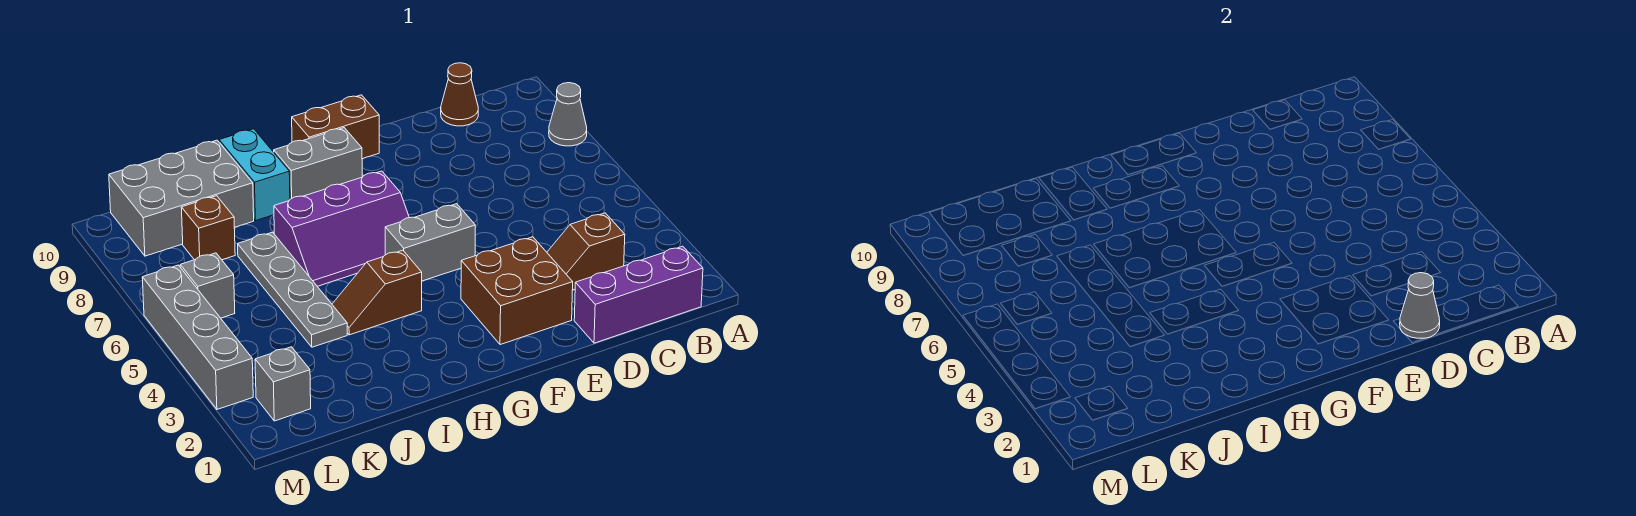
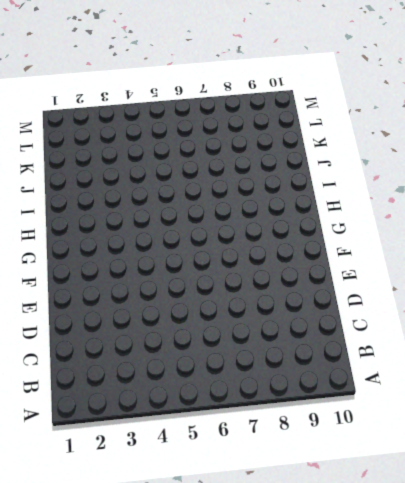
none -> grey cone A8 level 1
none -> purple brick B1:D1 level 1
none -> brown slope C3:D3 level 1 top C

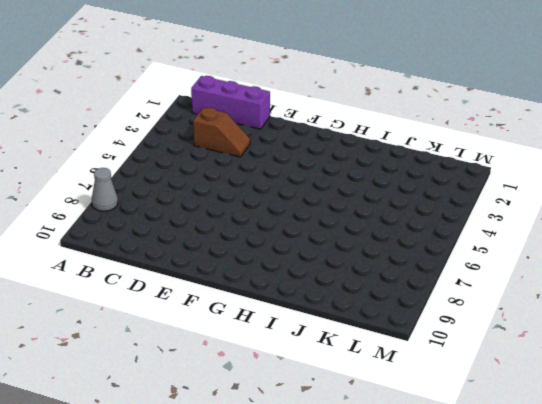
none -> brown cone C10 level 1
none -> brown brick E2:F3 level 1
none -> grey brick F5:G5 level 1

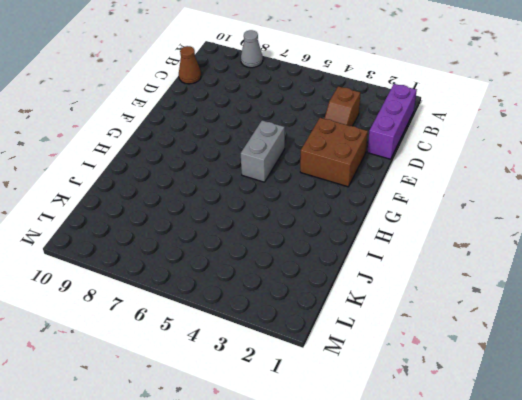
none -> brown brick F10:G10 level 1
none -> purple slope G6:I7 level 1 top 7
none -> grey brick G9:H9 level 1

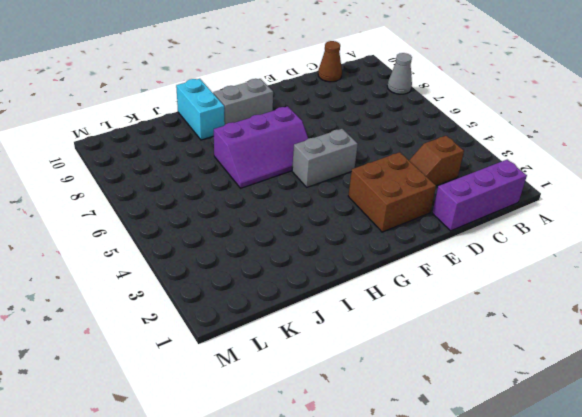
none -> brown brick F10:G10 level 1
none -> brown slope H4:I4 level 1 top H
none -> grey plate J4:J7 level 1

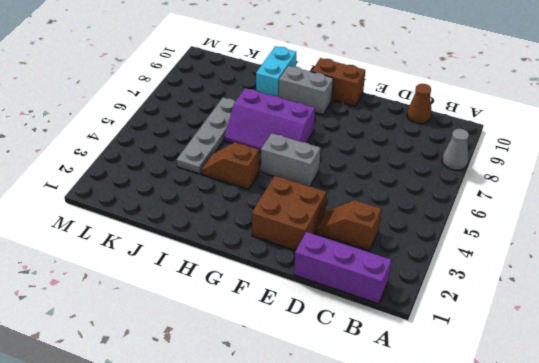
none -> grey brick J9:L10 level 1
none -> brown brick K8 level 1
none -> grey brick L2 level 1

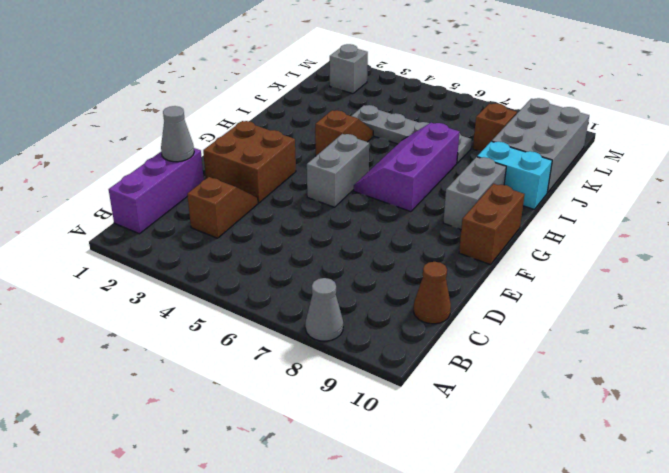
none -> grey brick L6 level 1
none -> grey brick M3:M6 level 1

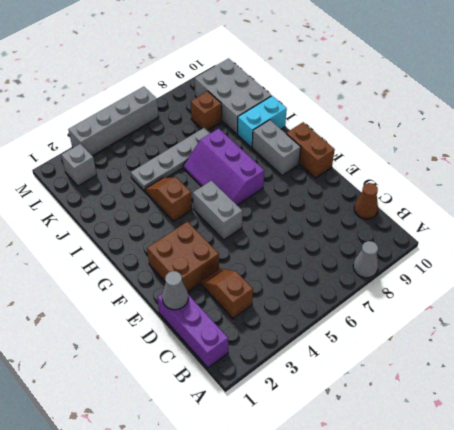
none -> grey brick L6 level 1

